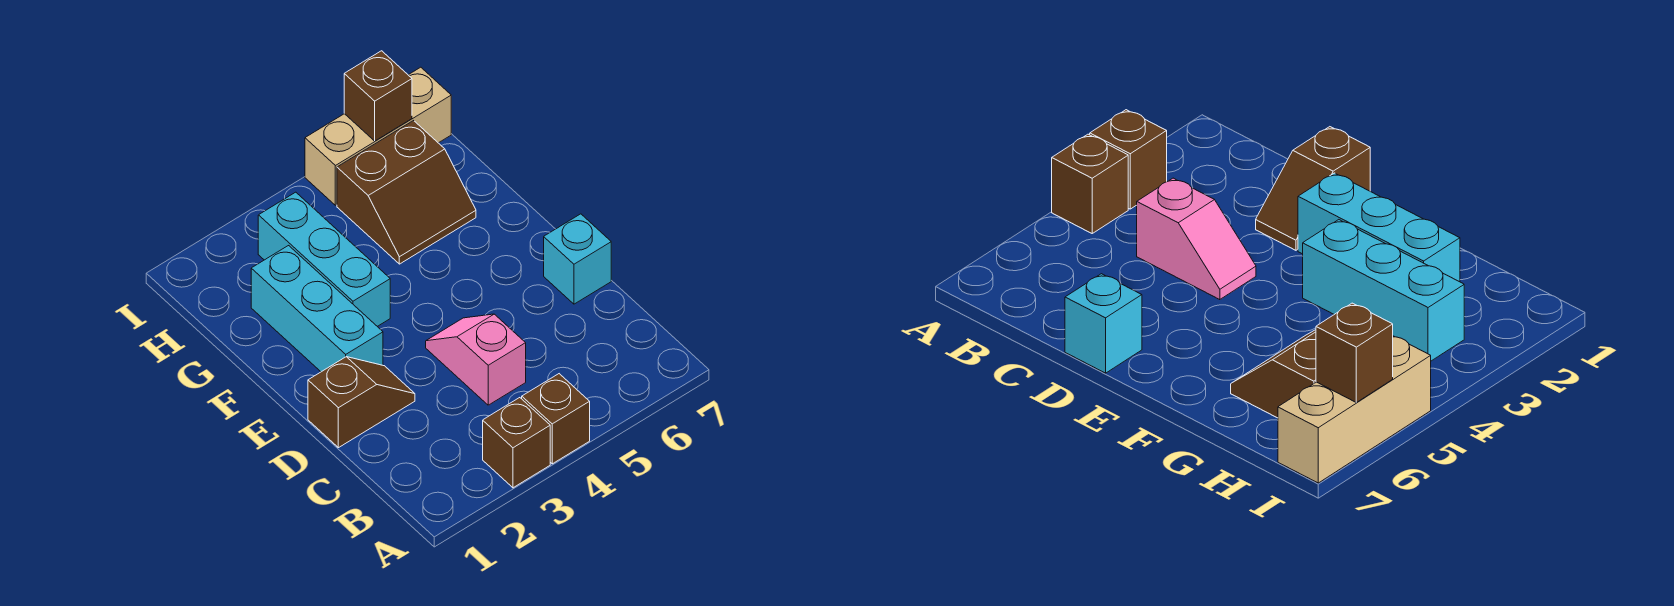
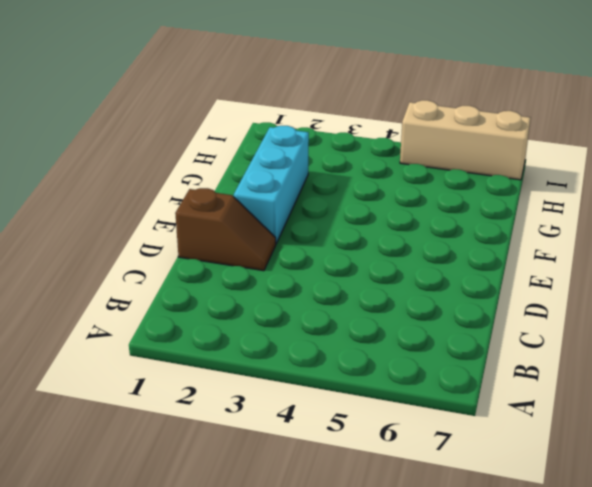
none -> brown brick A3 level 1
none -> brown brick A4 level 1

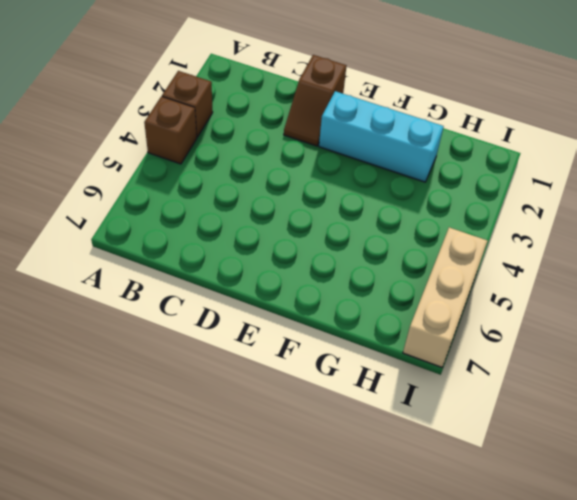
none -> pink slope C4:D4 level 1 top C
none -> cyan brick D7 level 1

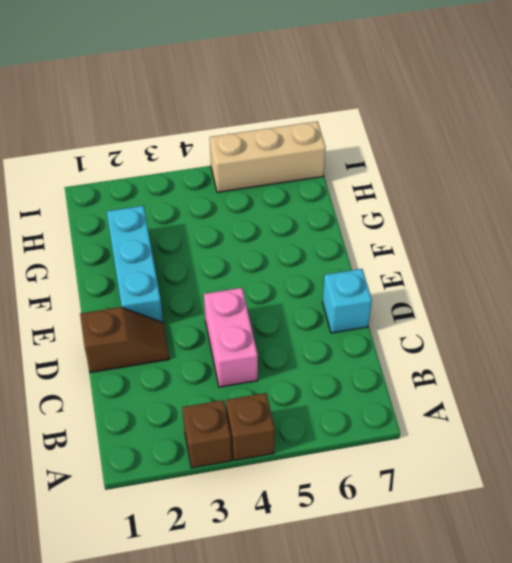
pink brick C4:D4 level 1 -> pink slope C4:D4 level 1 top C
none -> cyan brick F3:H3 level 1
none -> brown slope G5:H6 level 1 top H

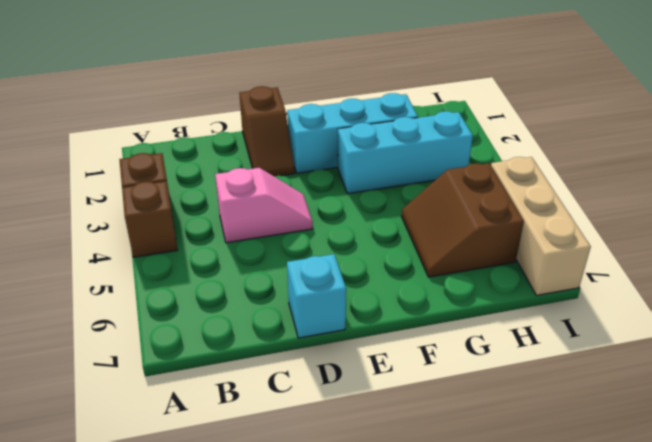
none -> brown brick I6 level 2

